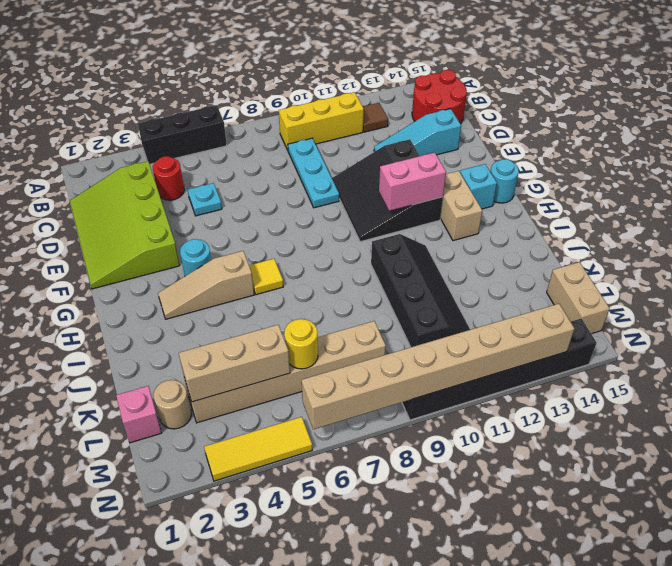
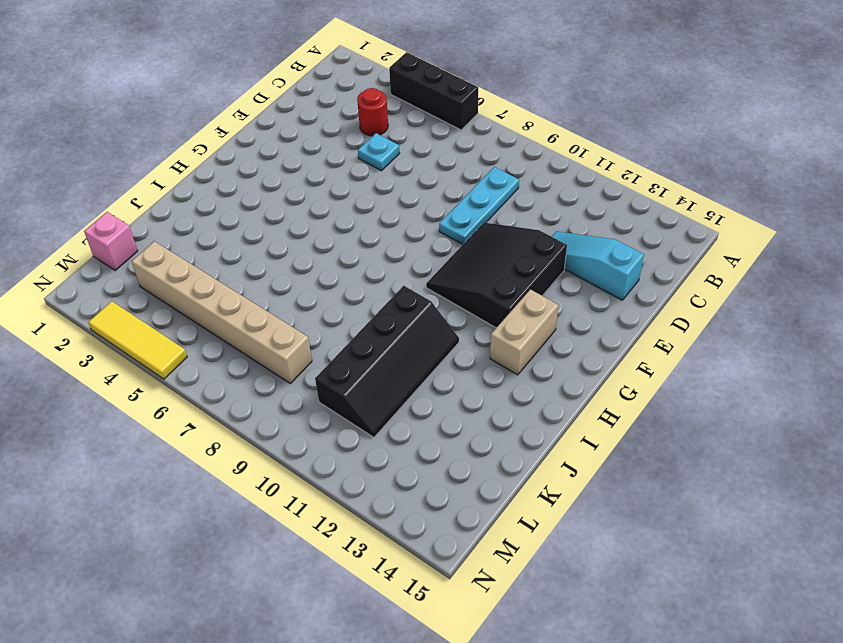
none -> yellow brick B9:B11 level 1
none -> brown tile B12 level 1
none -> red round brick B14:C15 level 1

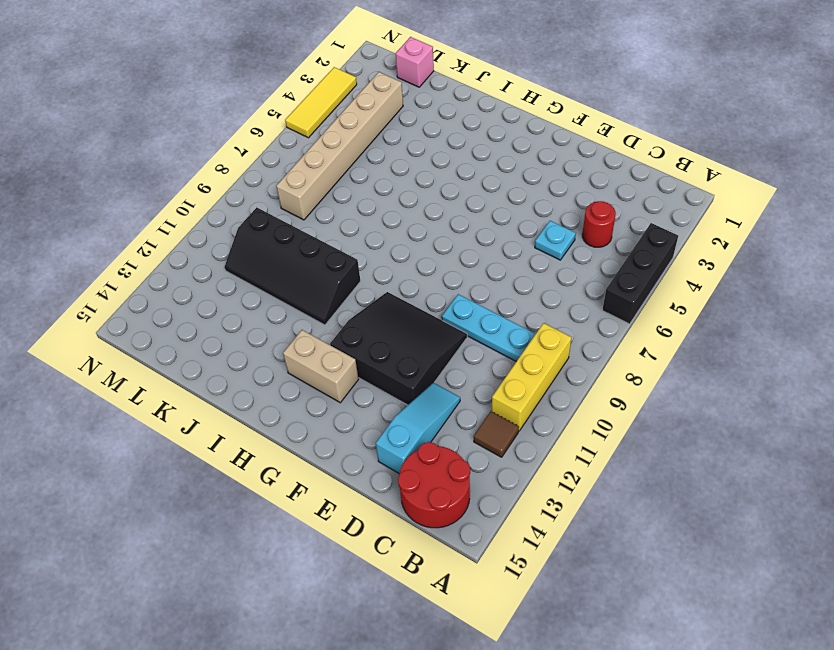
none -> lime slope C1:F3 level 1 top 3
none -> cyan round brick G4 level 1
none -> cyan brick G14 level 1

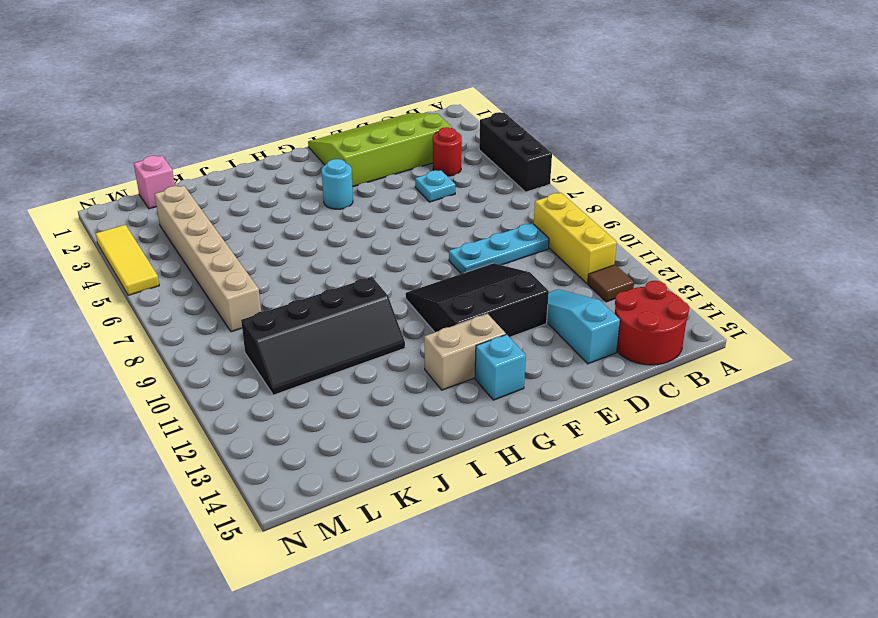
none -> cyan round brick G15 level 1
none -> tan slope H3:H5 level 1 top 5
none -> yellow tile H6 level 1

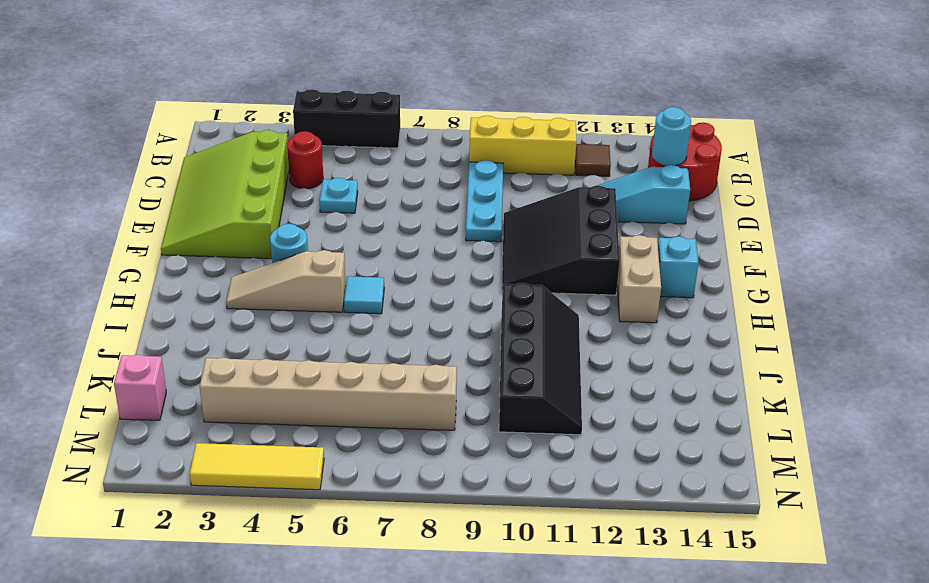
cyan round brick C14 level 2 -> cyan round brick G15 level 1
cyan tile H6 level 1 -> yellow tile H6 level 1
none -> tan round brick L2 level 1
none -> tan brick L15:M15 level 1
none -> black brick N9:N14 level 1

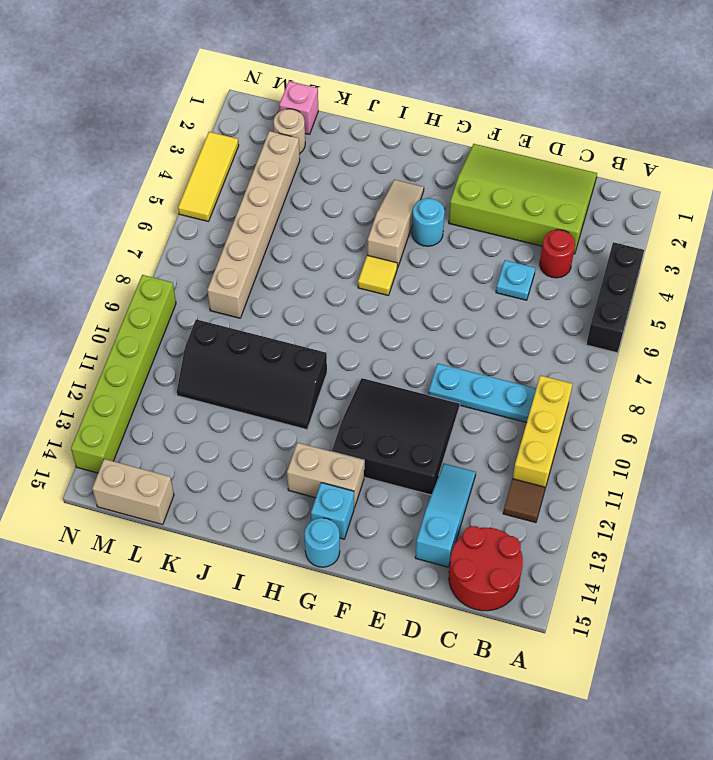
lime brick N9:N14 level 1 -> black brick N9:N14 level 1
none -> pink brick G11:G12 level 2
none -> tan brick L3:L5 level 2
none -> yellow round brick L6 level 2

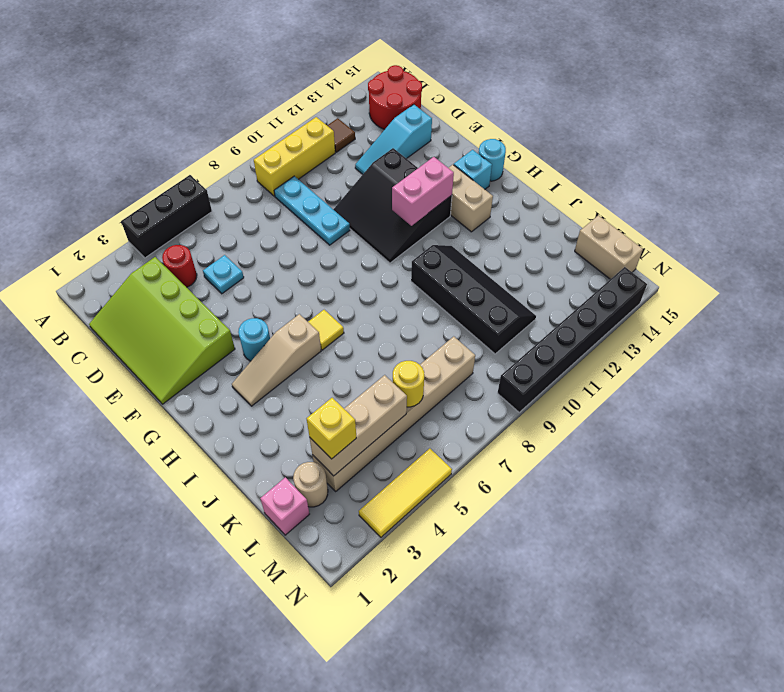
yellow brick L3 level 3 -> none
none -> tan brick N6:N13 level 2

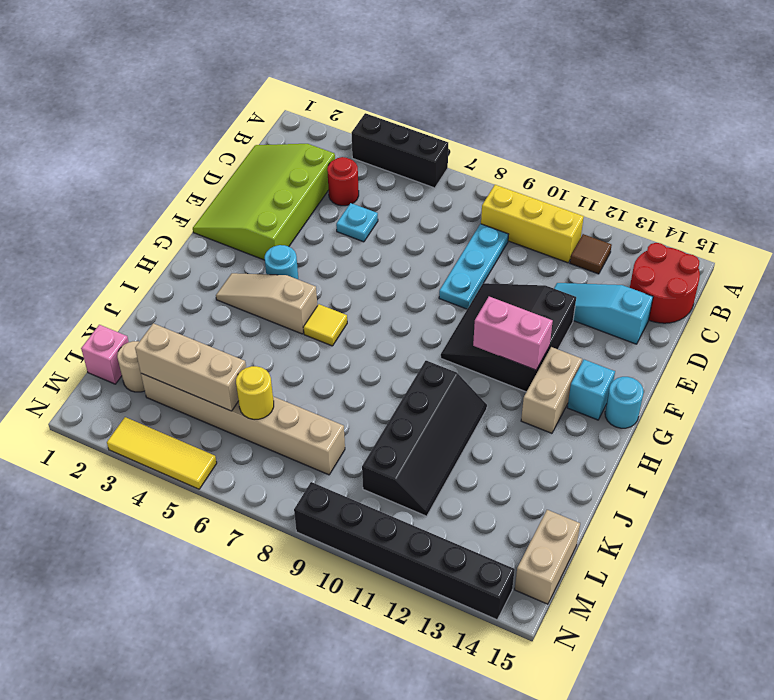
none -> tan brick N6:N13 level 2

